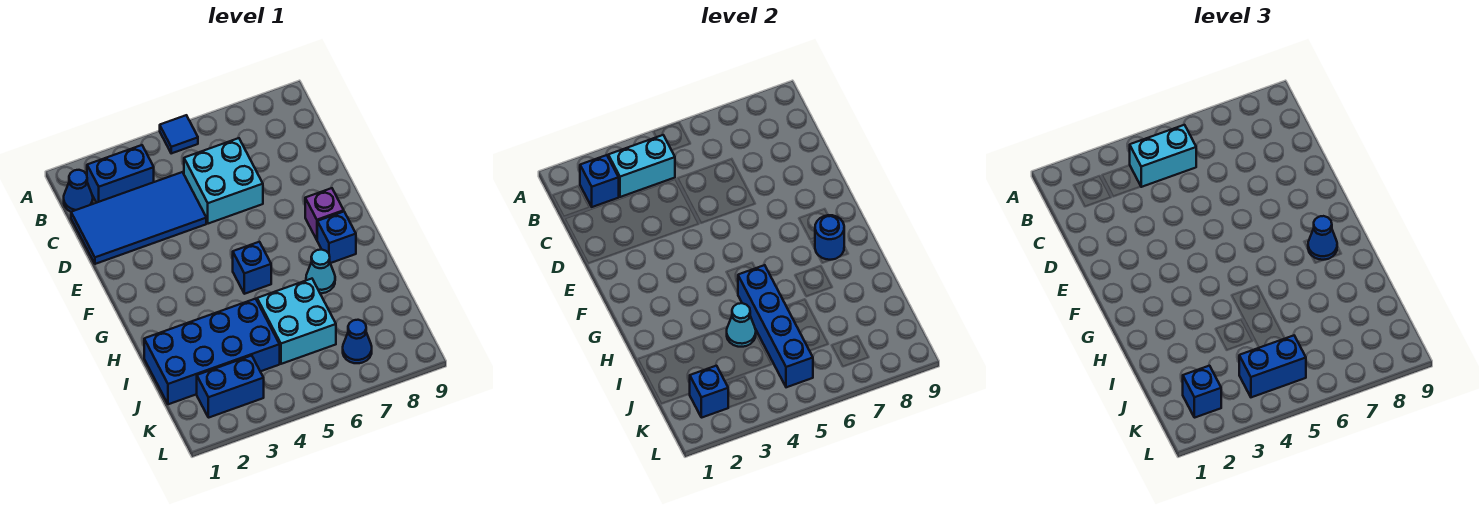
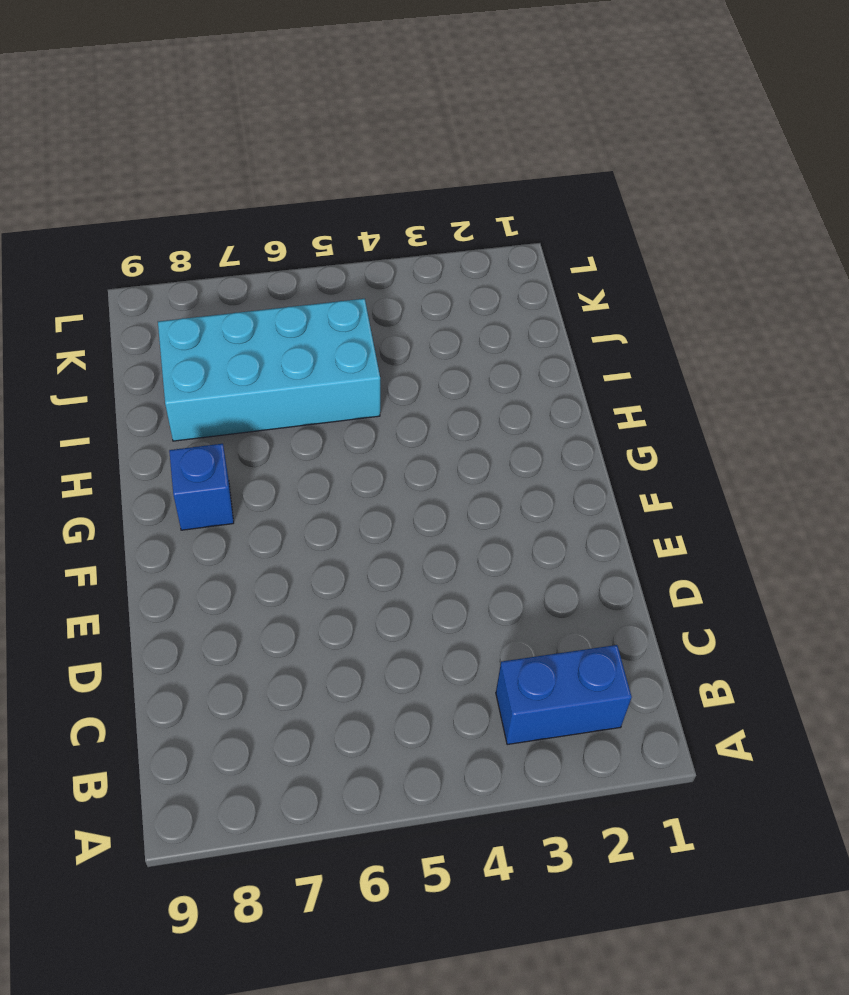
cyan brick I5:J8 level 1 -> cyan brick I5:J6 level 1
none -> blue tile A5 level 1
none -> blue cone B1 level 1
none -> blue tile C1:D4 level 1

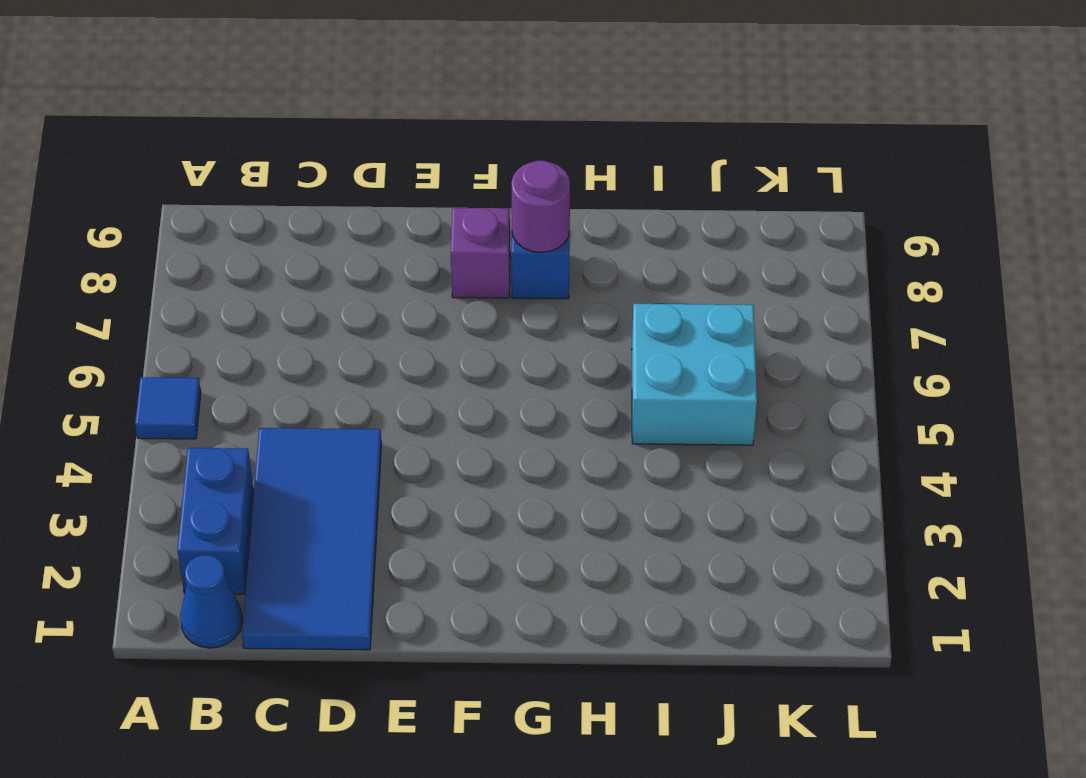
purple round brick G8 level 2 -> blue round brick G8 level 2
none -> cyan brick C5:D6 level 1
none -> blue brick G5 level 1
none -> cyan cone H7 level 1

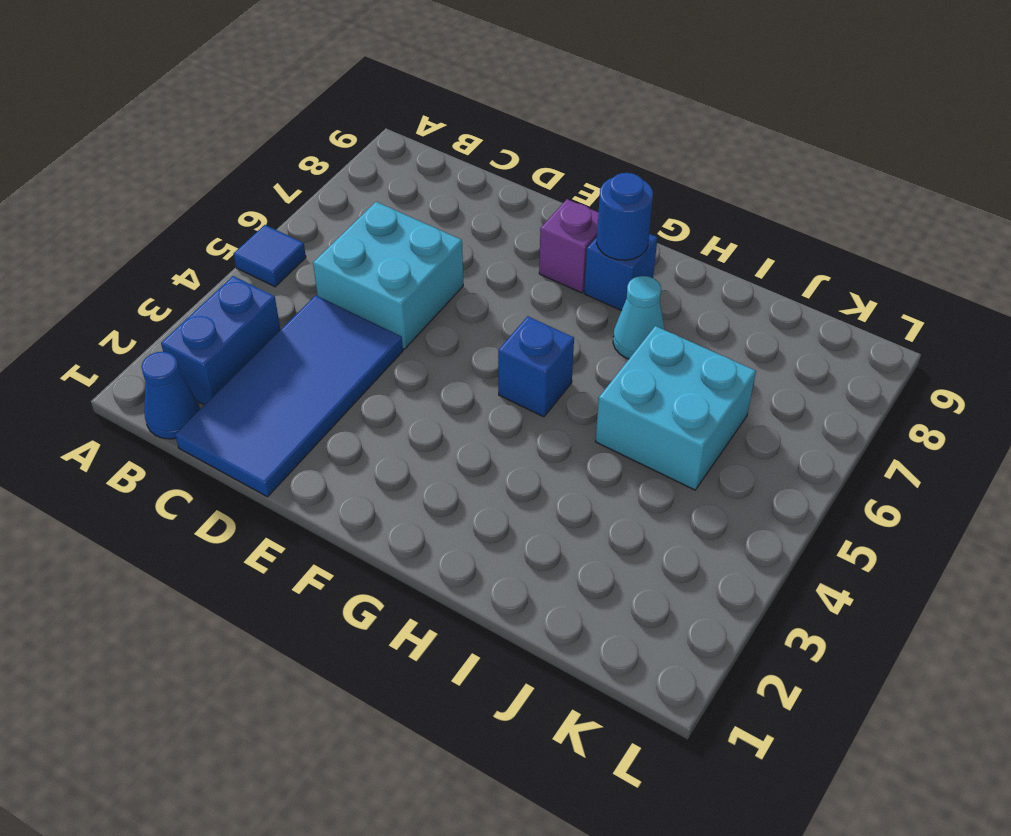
none -> blue brick I1:J4 level 1
none -> blue brick K2:K3 level 1
none -> blue cone K7 level 1

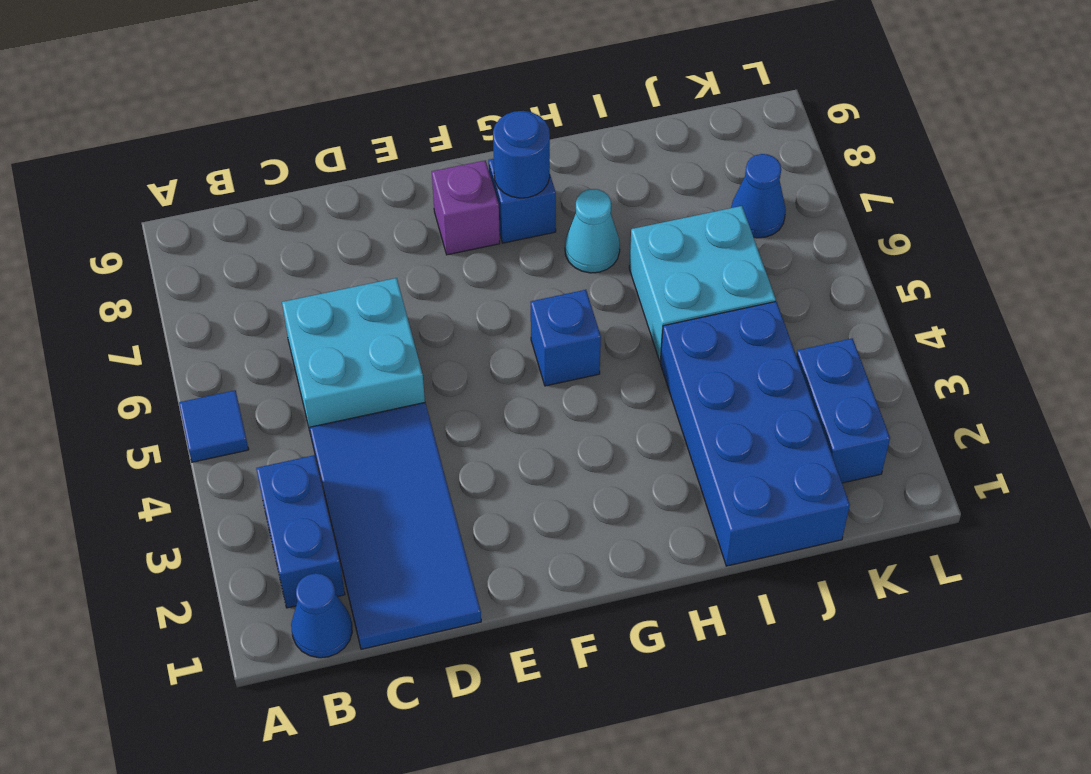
none -> blue brick B2 level 2
none -> cyan brick B3:B4 level 2
none -> blue brick H5:K5 level 2

